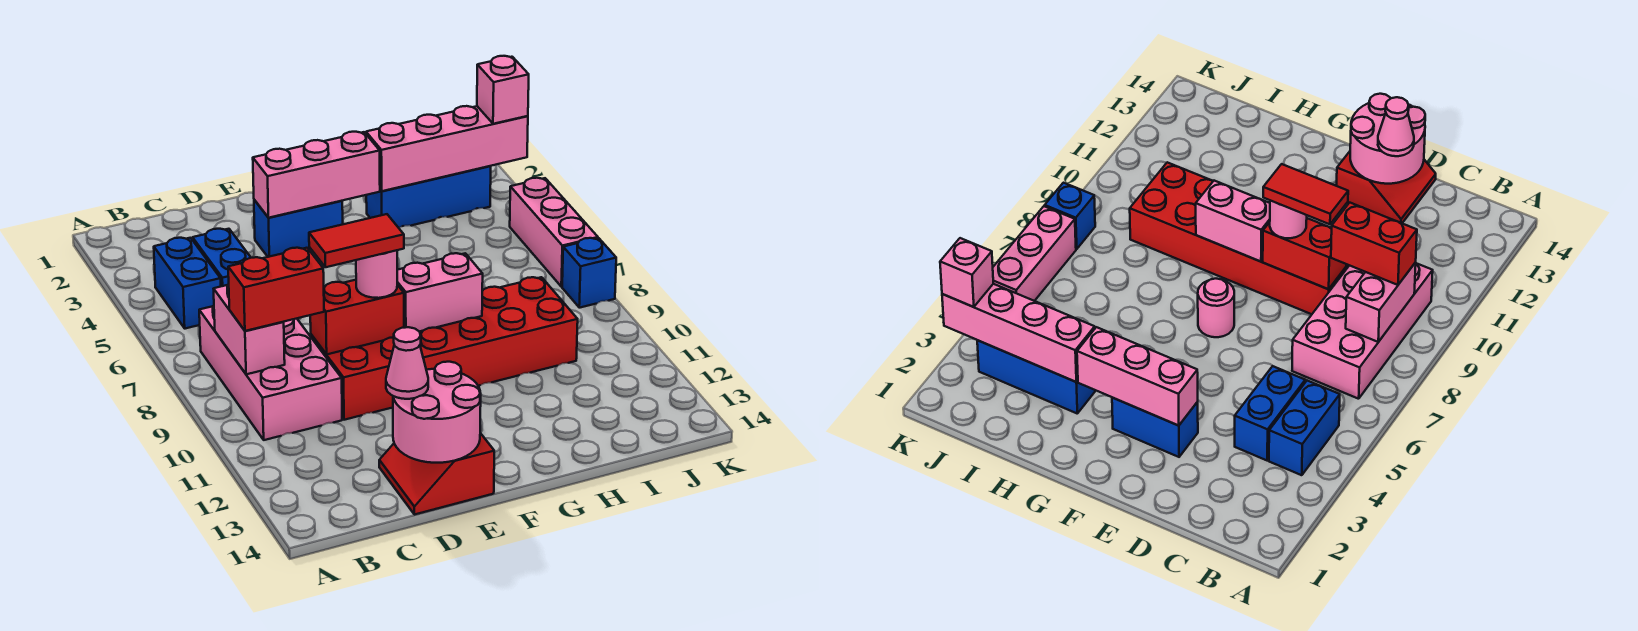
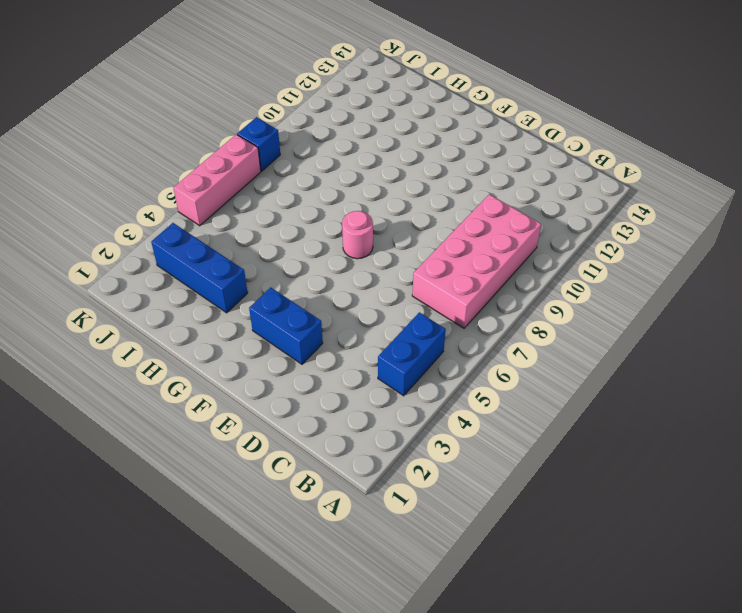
none -> blue brick C4:C5 level 1
none -> red brick D9:I10 level 1
none -> red slope D13:E14 level 1 top E

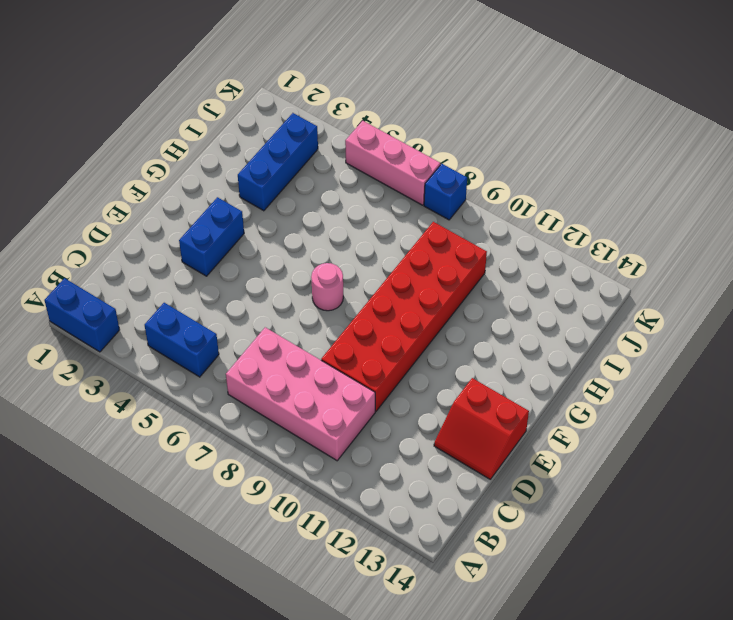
blue brick A1:A2 level 1 -> blue brick C4:C5 level 1
none -> pink brick B8:B9 level 2
none -> red brick D9:E9 level 2
none -> pink round brick D13:E14 level 2

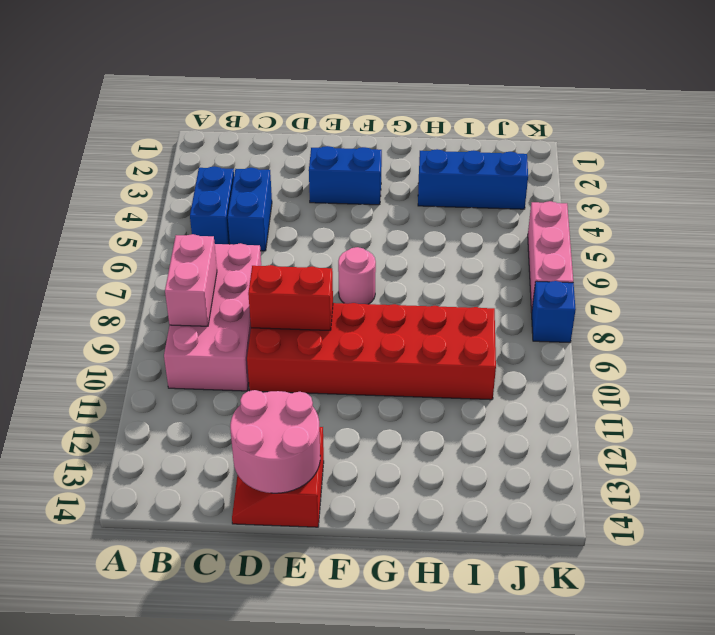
none -> pink brick E3:G3 level 2
none -> pink brick F9:G9 level 2
none -> pink brick H3:K3 level 2

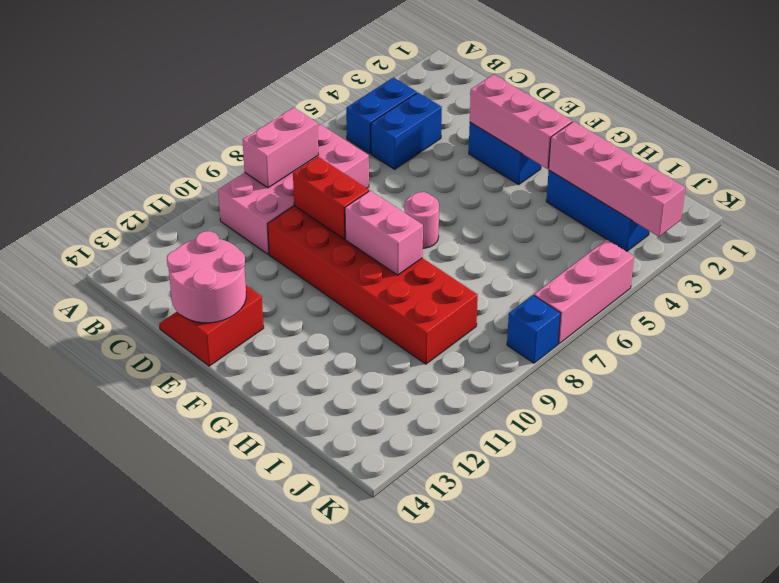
none -> red brick B9:C9 level 3
none -> pink cone D13 level 3
none -> pink round brick E9 level 3

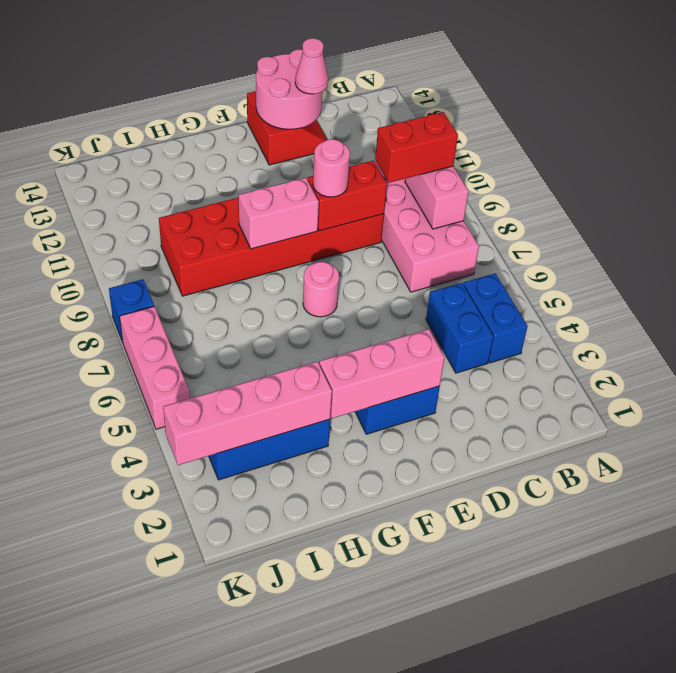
none -> pink brick K3 level 3
none -> red tile D9:E9 level 4

